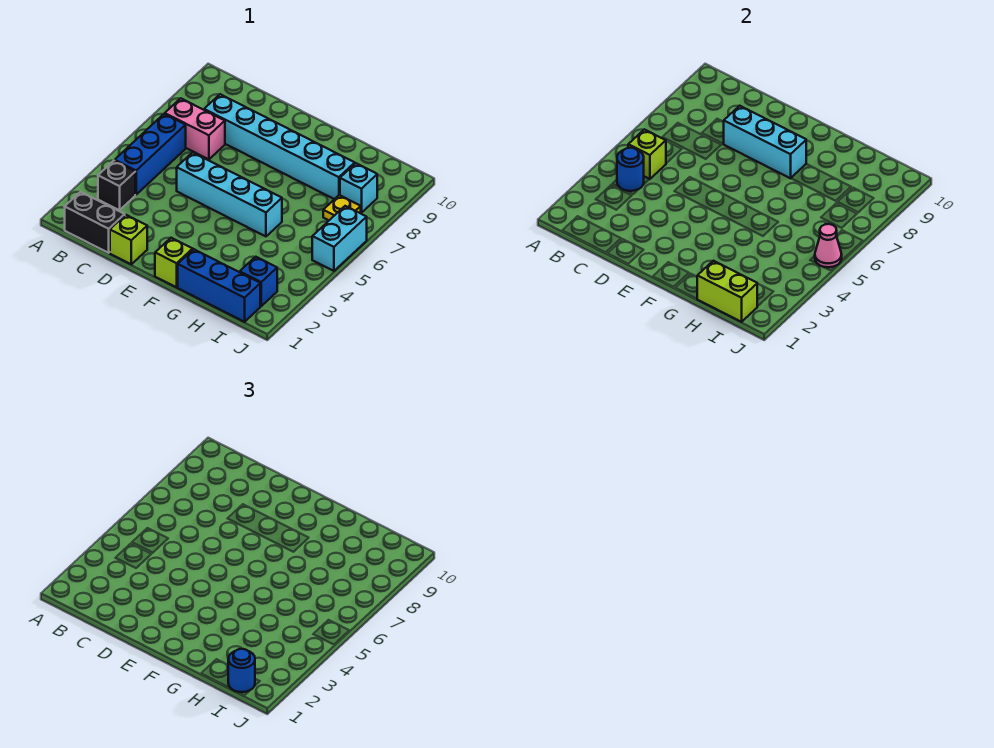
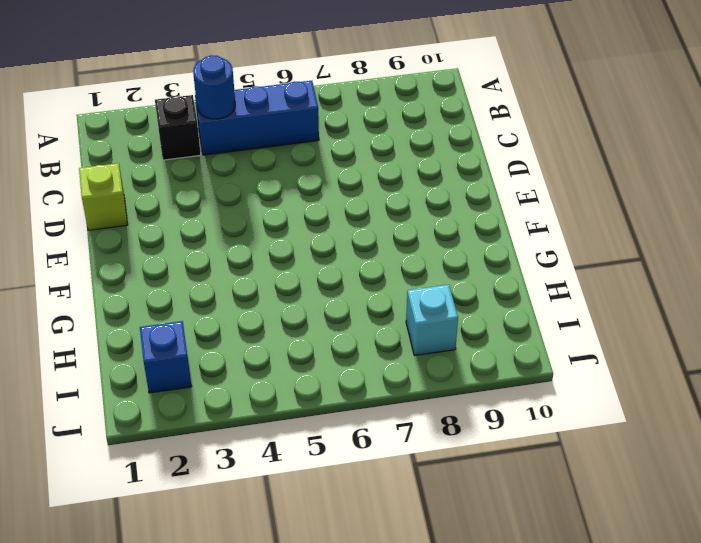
none -> black brick B1:C1 level 1
none -> pink brick B7:C7 level 1
none -> cyan brick C8:H8 level 1

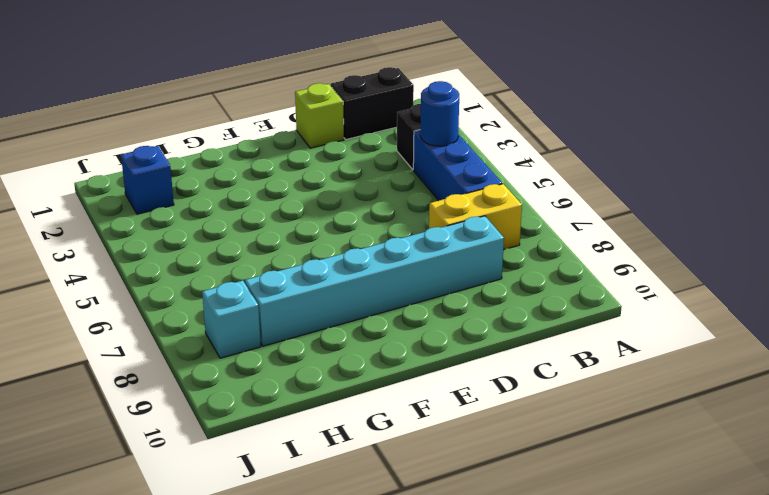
yellow brick B7:C7 level 1 -> pink brick B7:C7 level 1
none -> cyan brick D5:G5 level 1
none -> lime brick F1 level 1
none -> blue brick G1:I1 level 1

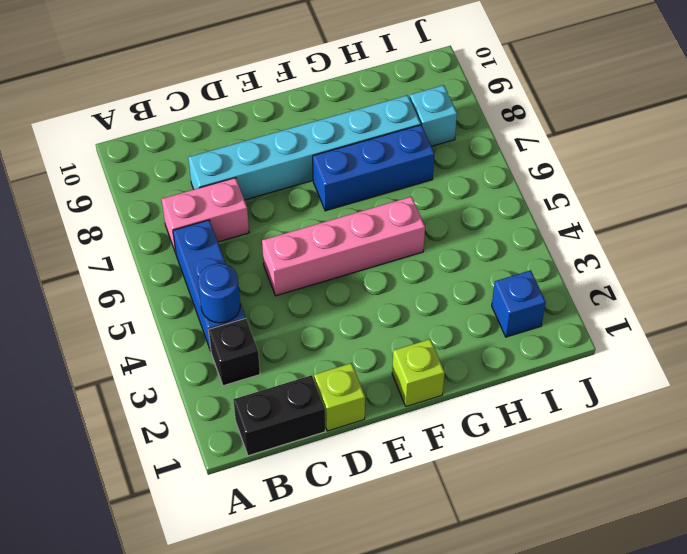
pink brick D5:G5 level 1 -> cyan brick D5:G5 level 1
blue brick F7:H7 level 1 -> blue brick G1:I1 level 1
none -> yellow plate I7 level 1
none -> cyan brick J5:J6 level 1
none -> lime brick B5 level 2

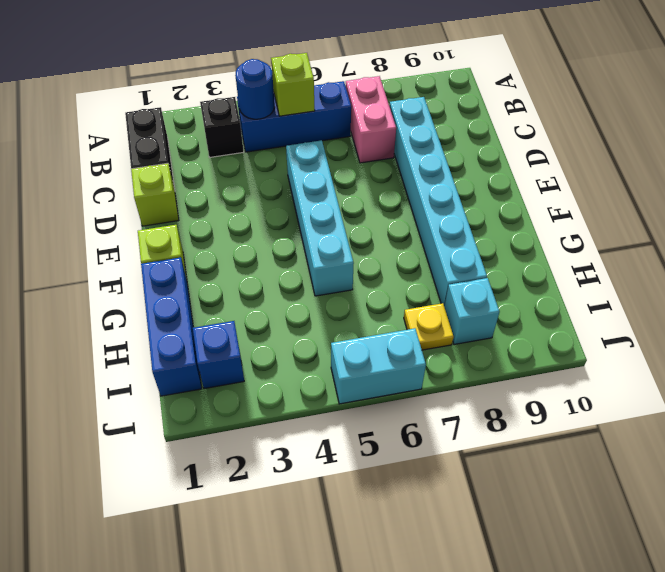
none -> cyan brick D8:F8 level 2
none -> lime brick H1:I1 level 2
none -> pink cone J5 level 2

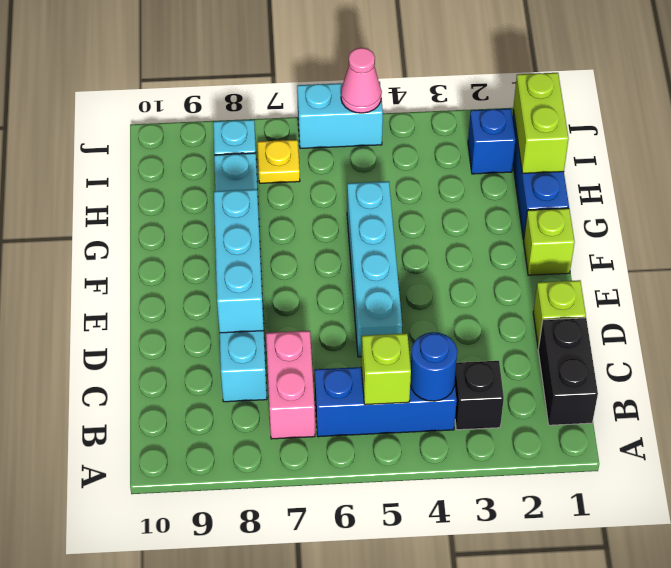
none -> blue round brick I1 level 3

